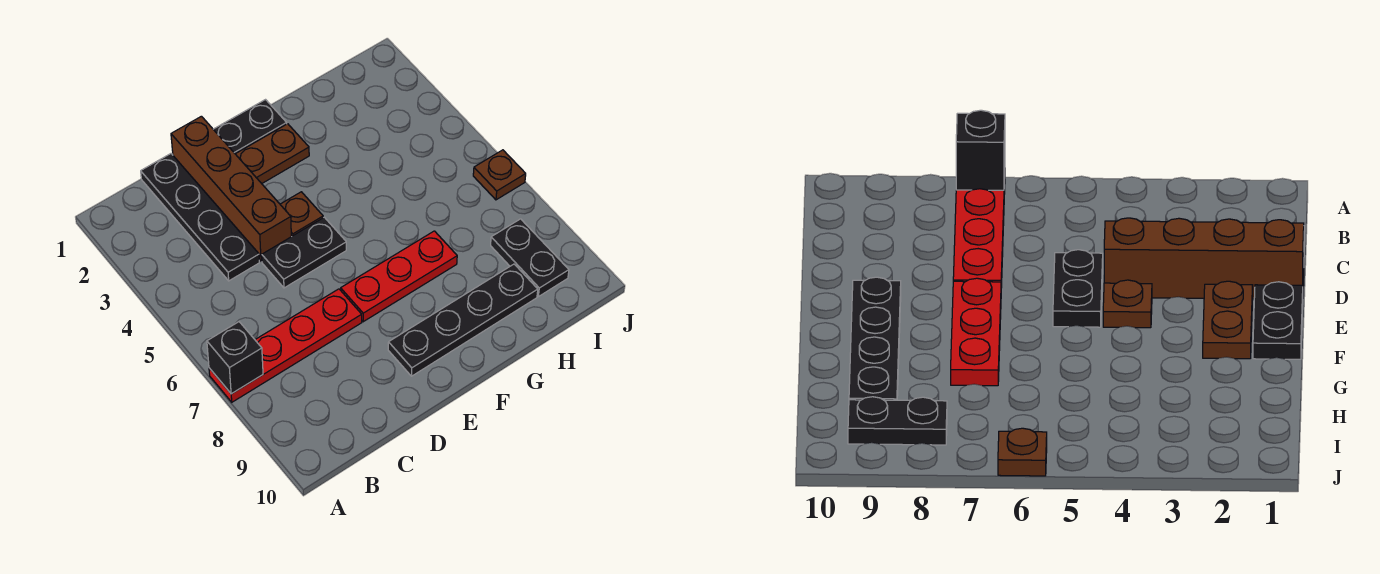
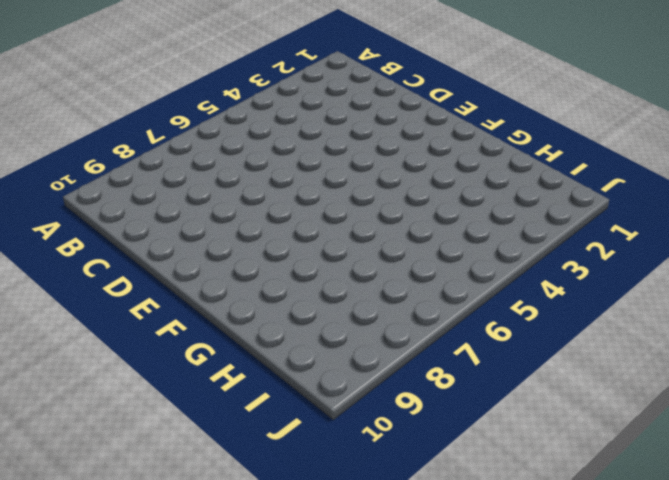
none -> red plate A7:D7 level 1
none -> black plate C1:C4 level 1
none -> brown brick D1:D4 level 1

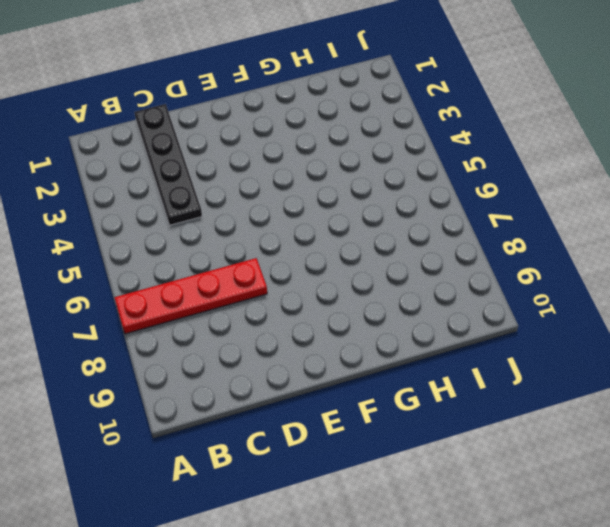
none -> brown brick D1:D4 level 1
none -> black plate D5:E5 level 1
none -> black plate E1:F1 level 1

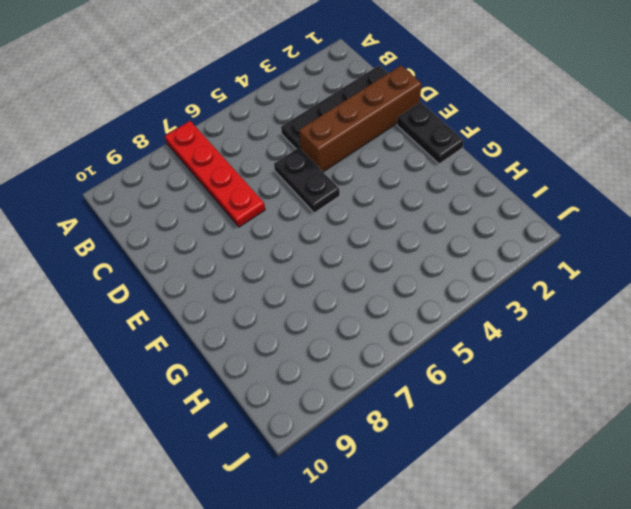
none -> brown plate E2:F2 level 1
none -> brown plate E4 level 1
none -> red plate E7:G7 level 1

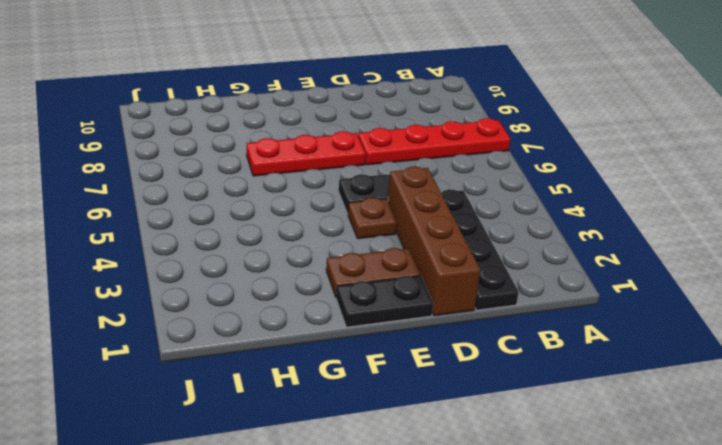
none -> black plate E9:H9 level 1
none -> black plate I8:I9 level 1
none -> brown plate J6 level 1

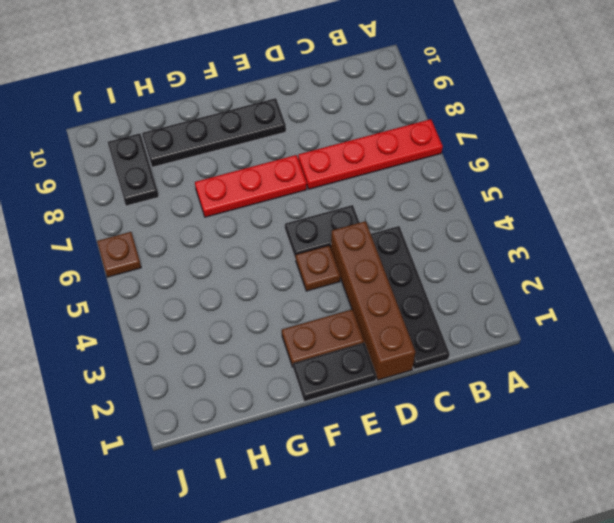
none -> black brick A7 level 2

